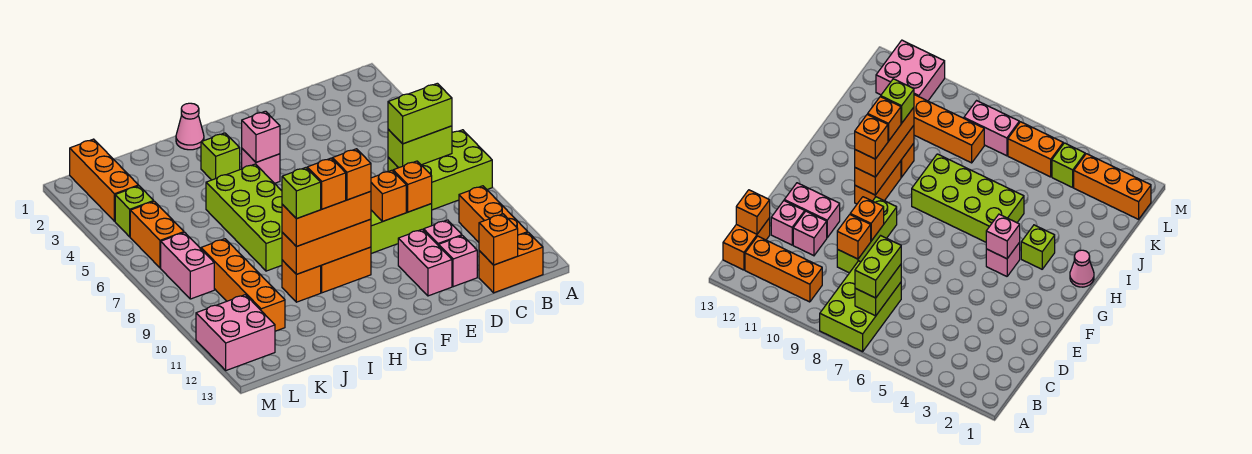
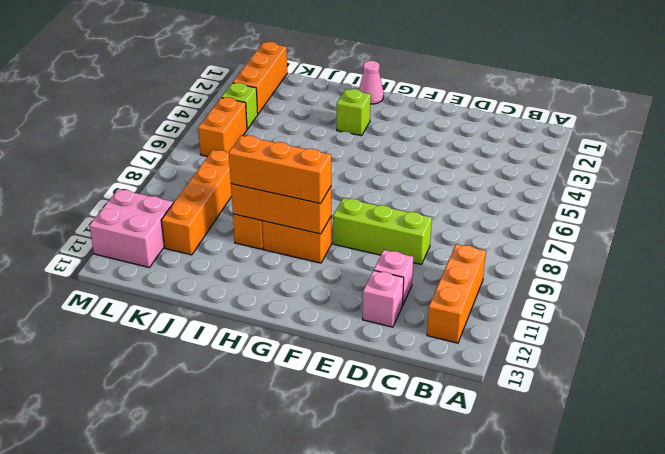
none -> lime brick A7:C8 level 1
none -> orange brick B13:C13 level 1
none -> pink brick E11:E12 level 1
none -> pink brick G4 level 1

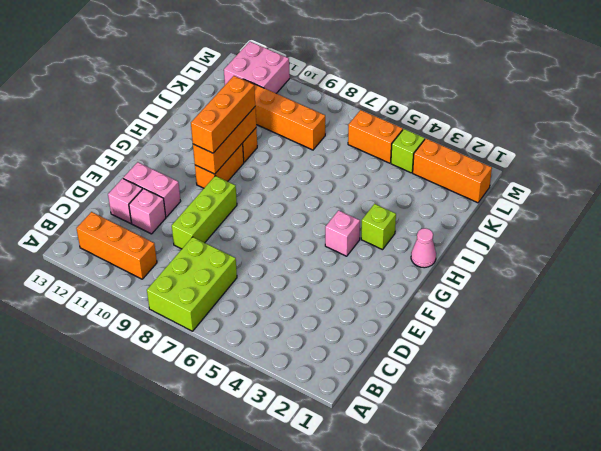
none -> orange brick B13:C13 level 1
none -> lime brick H5:I8 level 1
none -> pink brick L7:L8 level 1
none -> lime brick B7:C7 level 2

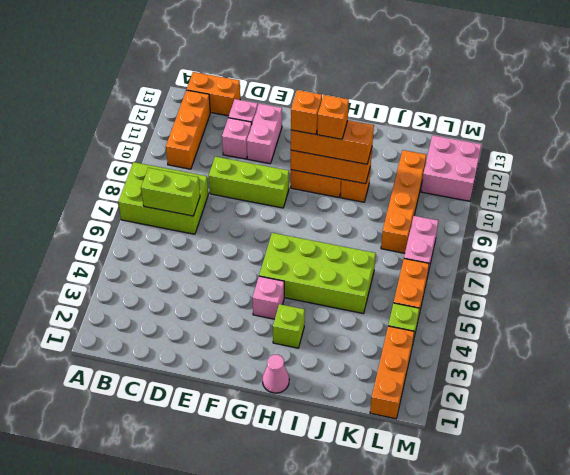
lime brick G5:J6 level 1 -> lime brick H5:I8 level 1
none -> orange brick C13 level 2
none -> orange brick D9 level 2
none -> orange brick E9 level 2
none -> pink brick G4 level 2

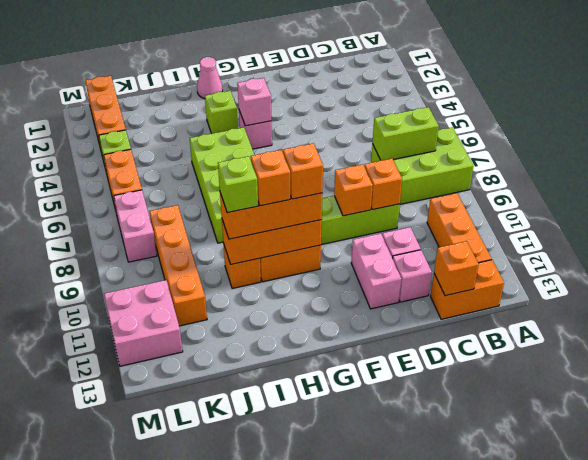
none -> lime brick B7:C7 level 3

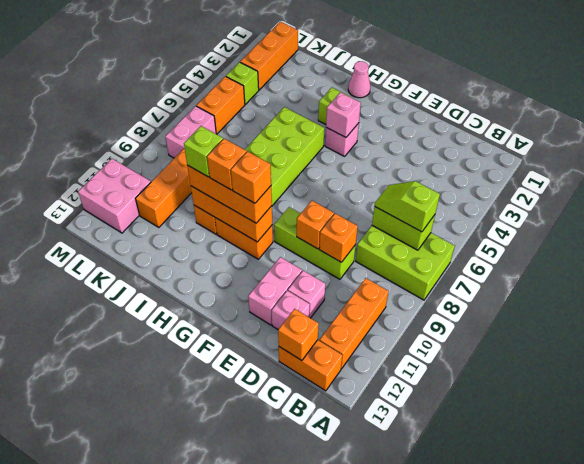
lime slope B7:C7 level 3 top B -> lime brick B7:C7 level 3

